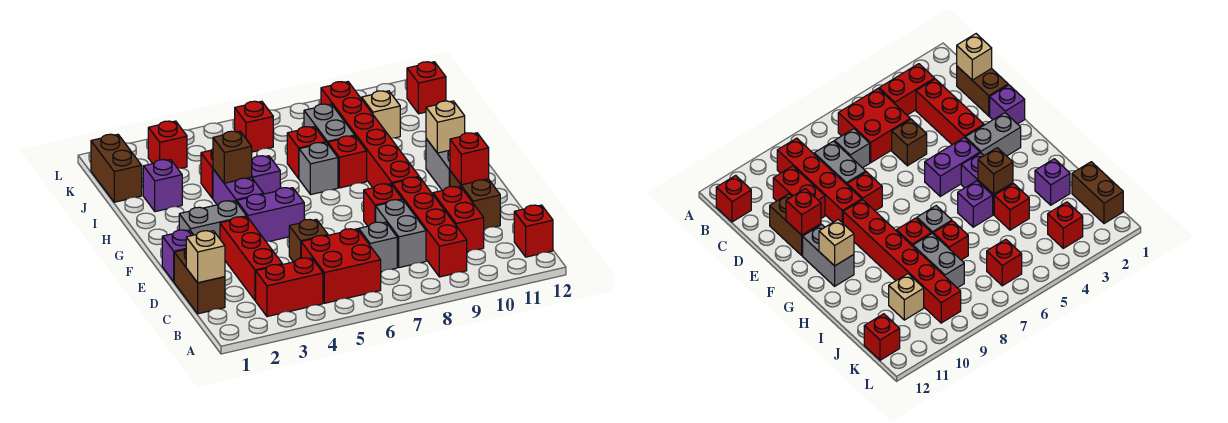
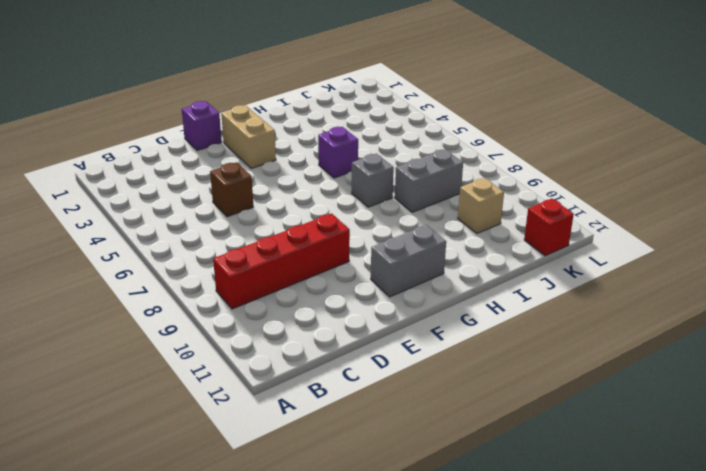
tan brick F2:F3 level 1 -> grey brick F2:F3 level 1
none -> red brick B3:B4 level 1
none -> red brick B5:C6 level 1
none -> red brick B12 level 1
none -> brown brick C1:D1 level 1

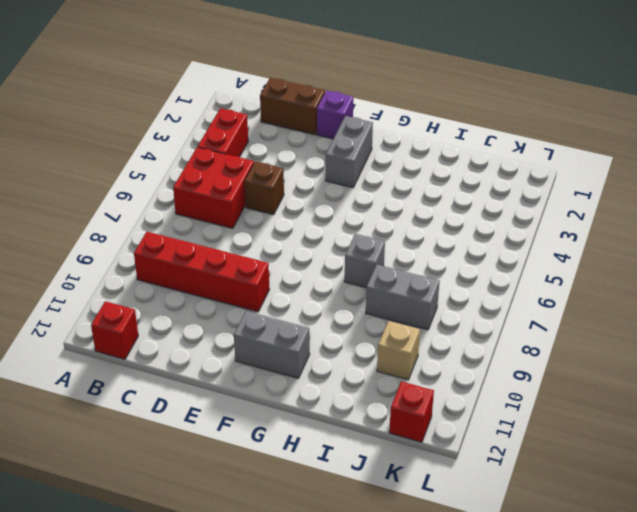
none -> red brick C3:E3 level 1
none -> grey brick C7 level 1
none -> grey brick C8:D8 level 1
none -> red brick C10:D10 level 1

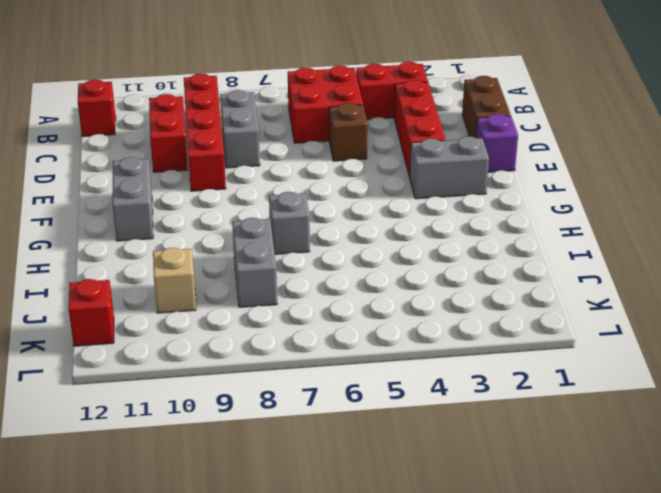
none -> grey brick C7 level 1
none -> brown brick D11:E11 level 1
none -> red brick E8 level 1
none -> purple brick F4:F5 level 1

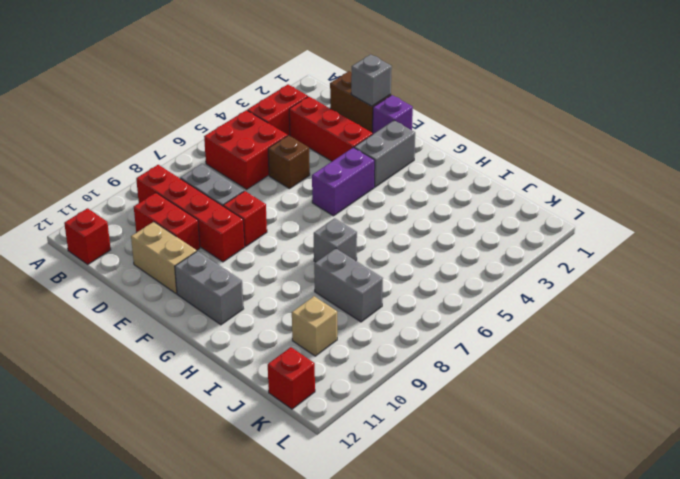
grey brick D1 level 2 -> grey brick C7 level 1
tan brick D11:E11 level 1 -> brown brick D11:E11 level 1
none -> red brick F9:K9 level 1
none -> purple brick G4:H4 level 1
none -> purple brick H5 level 1
none -> red brick H8 level 1

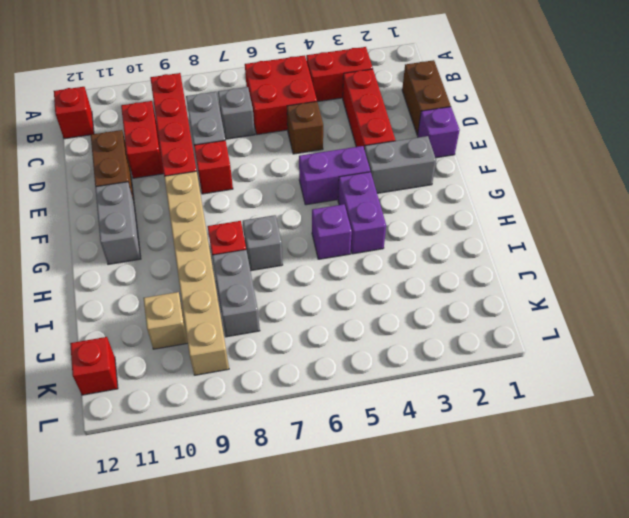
tan brick F9:K9 level 1 -> red brick F9:K9 level 1
none -> purple brick I2 level 1
none -> red brick I4 level 1
none -> red brick I7 level 1
none -> brown brick J1:K1 level 1

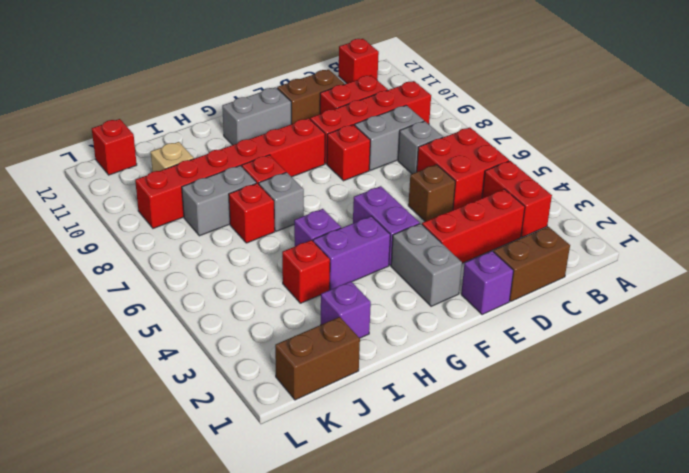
none -> red brick K3 level 1
none -> red brick K6 level 1
none -> tan brick C1 level 2
none -> red brick E11 level 2

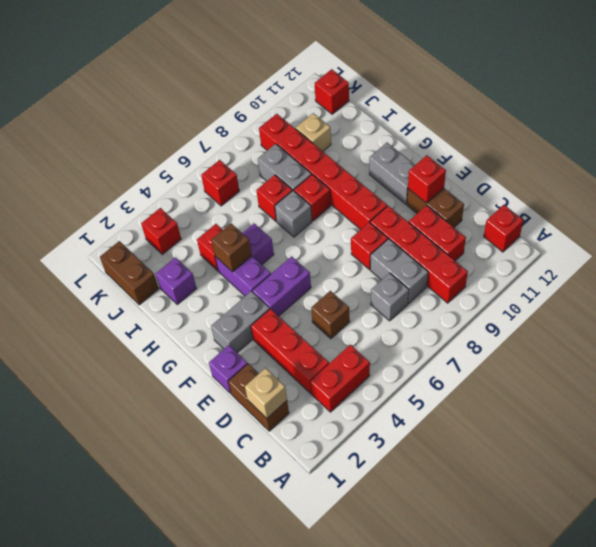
none -> red brick B5:C6 level 1
none -> tan brick G11 level 2

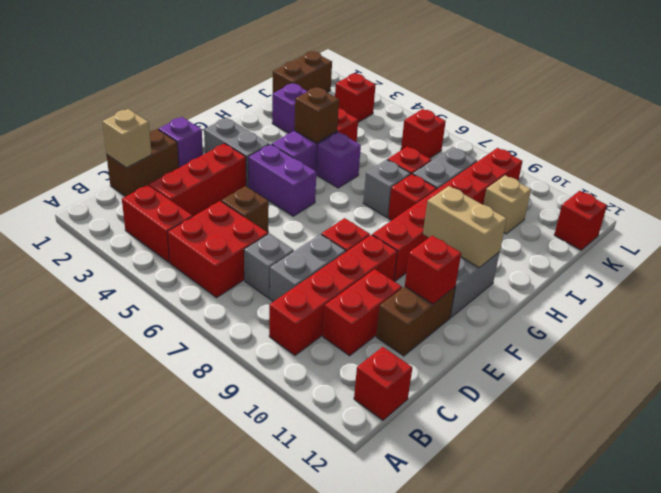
tan brick G10:G11 level 2 -> tan brick G11 level 2

